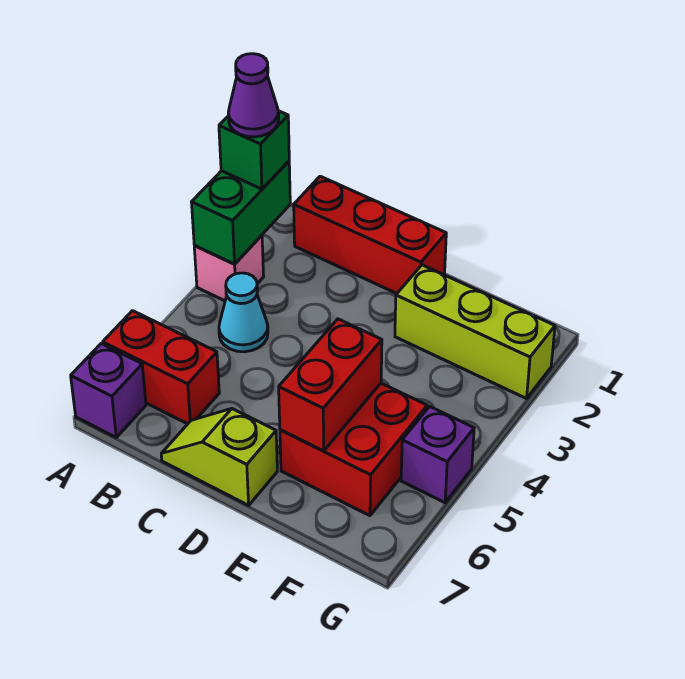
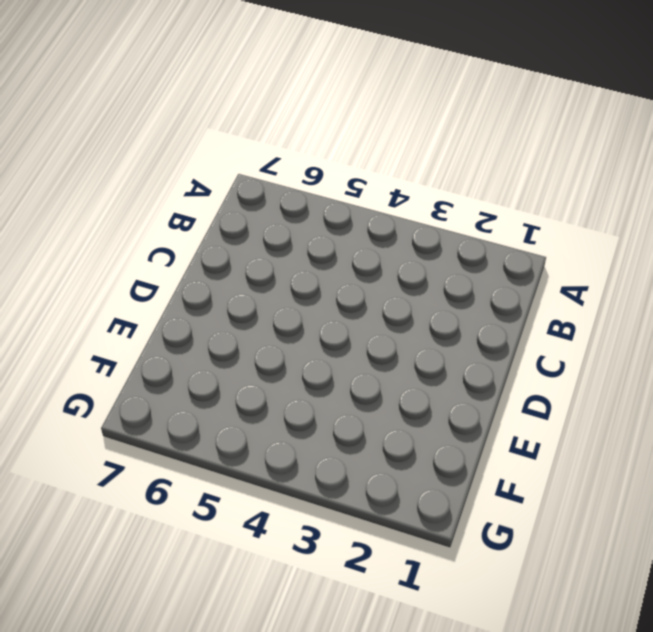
none -> pink brick A3 level 1
none -> red brick A6:B6 level 1
none -> purple brick A7 level 1

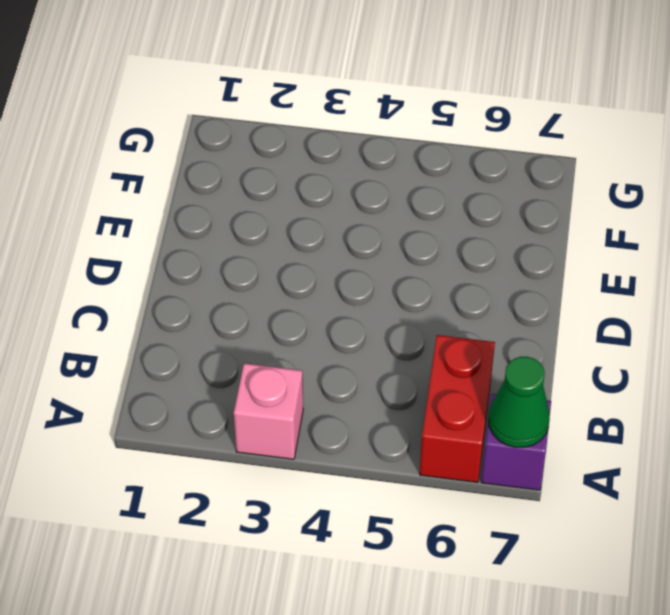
green cone A7 level 2 -> none
none -> red brick B1:D1 level 1
none -> cyan cone B4 level 1
none -> lime slope C7:D7 level 1 top D

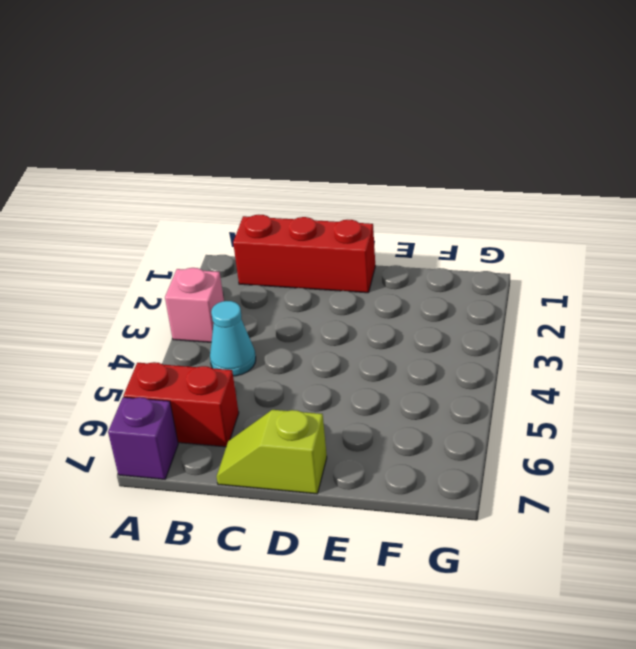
none -> lime brick E2:G2 level 1
none -> red brick E5:F6 level 1
none -> purple brick G5 level 1

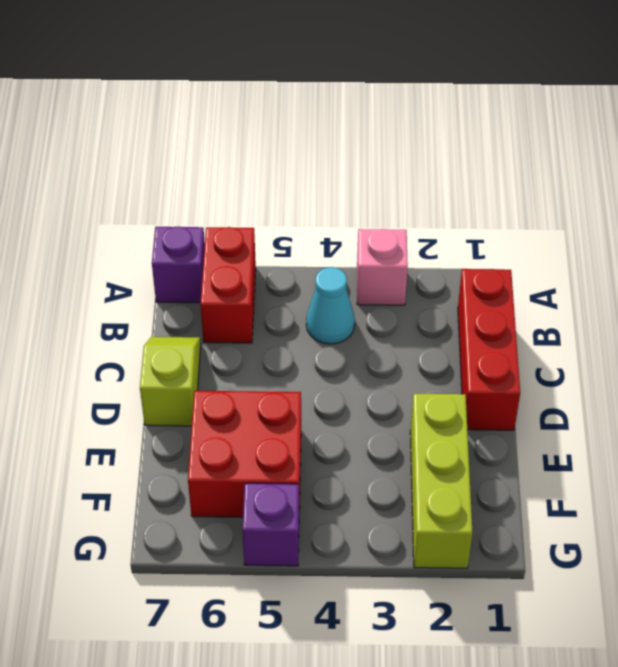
none -> green brick A2:A3 level 2
none -> red brick E5:E6 level 2
none -> green brick A2 level 3

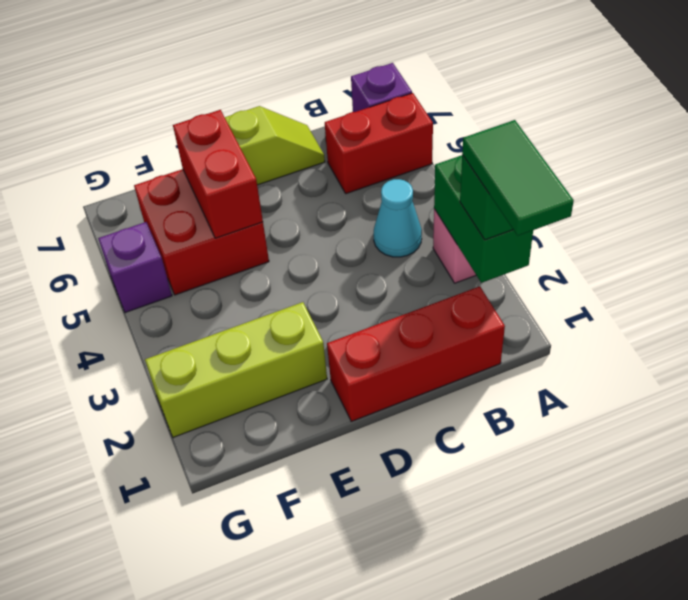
green tile A1:A2 level 4 -> purple cone A2 level 4

